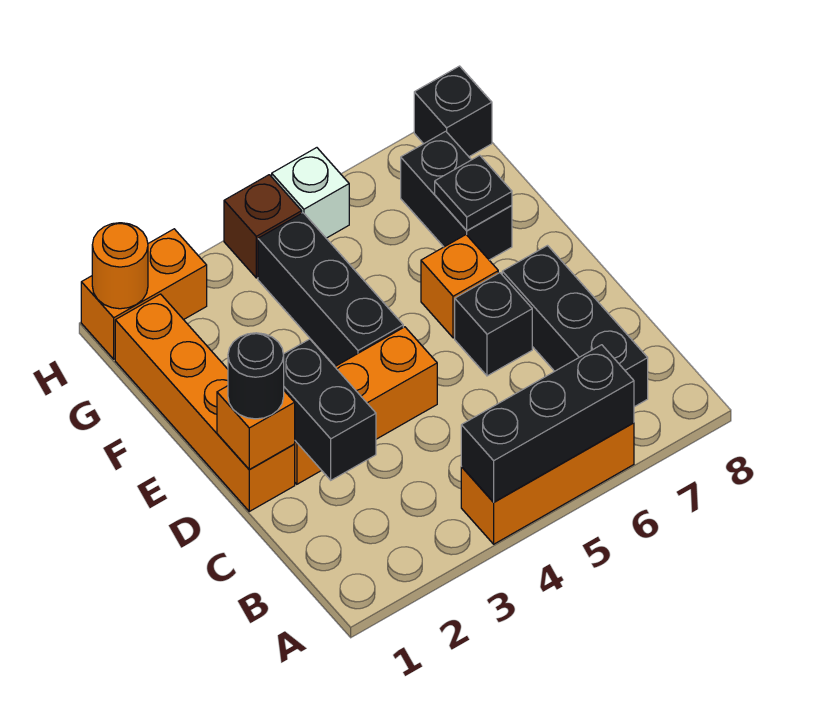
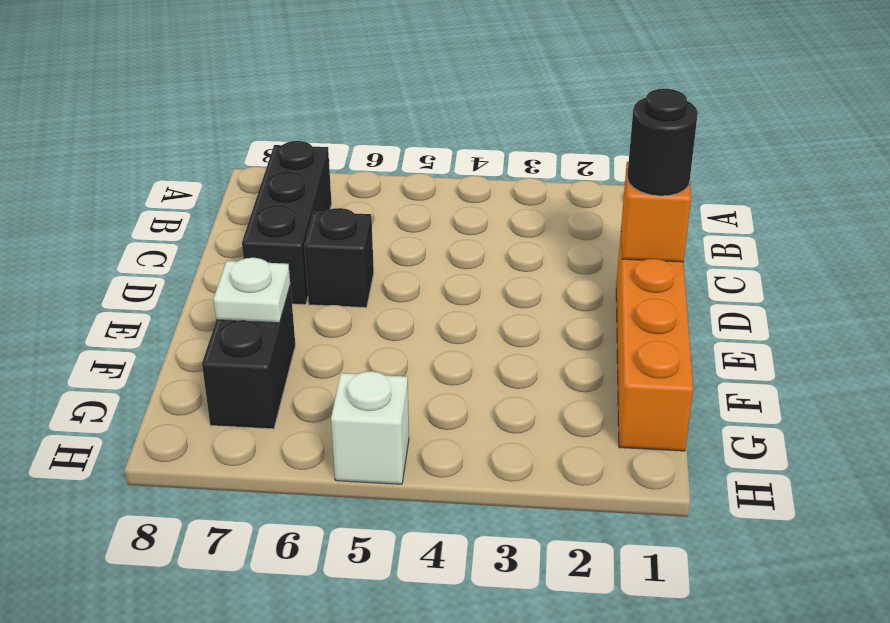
white plate F7 level 2 -> black plate F7 level 2
none -> orange brick A4:A6 level 1
none -> orange brick D2:D4 level 1
none -> black brick E4:G4 level 1

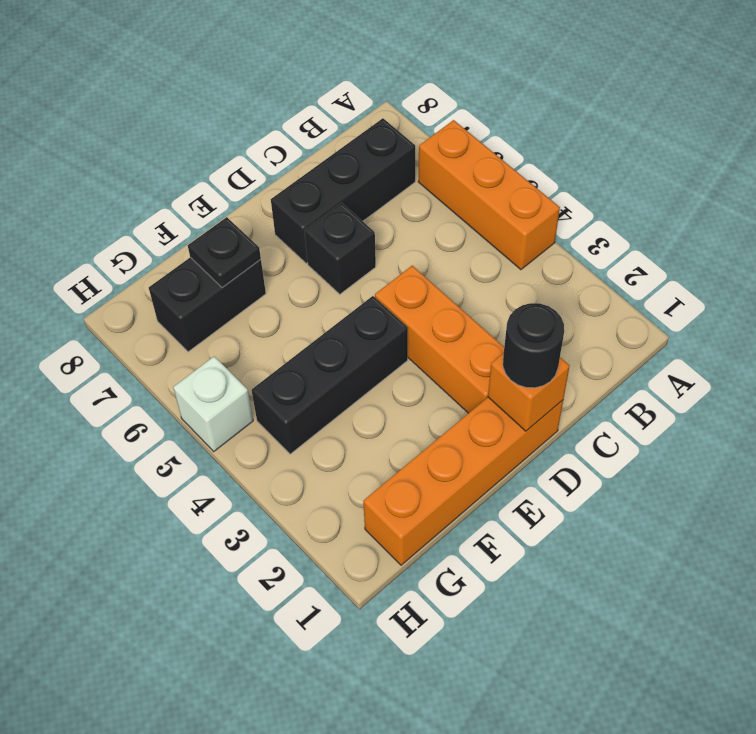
none -> orange brick E6 level 1
none -> orange brick H1:H2 level 1
none -> brown brick H4 level 1

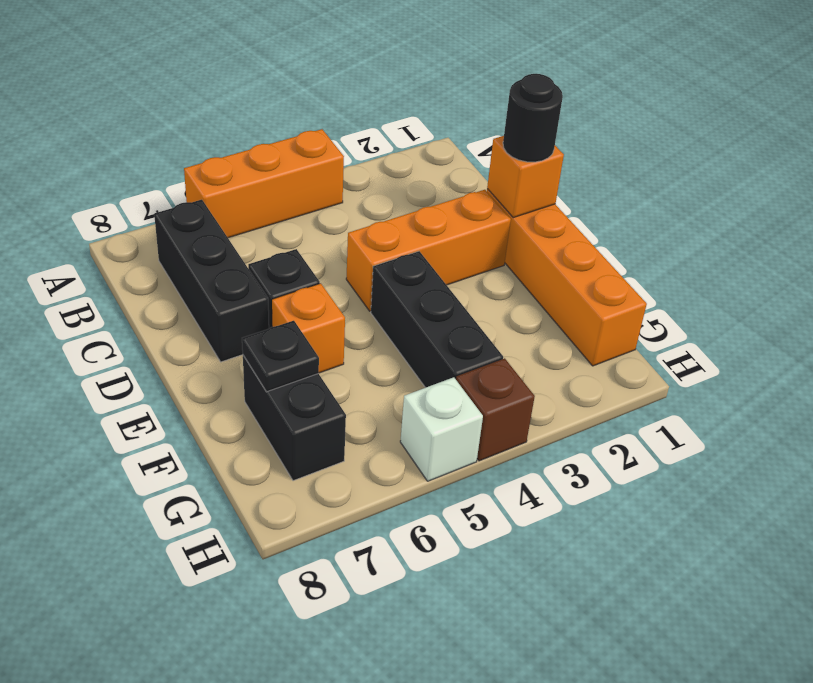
none -> orange brick H1:H2 level 1
none -> black brick H8 level 1
none -> black brick A4:A6 level 2

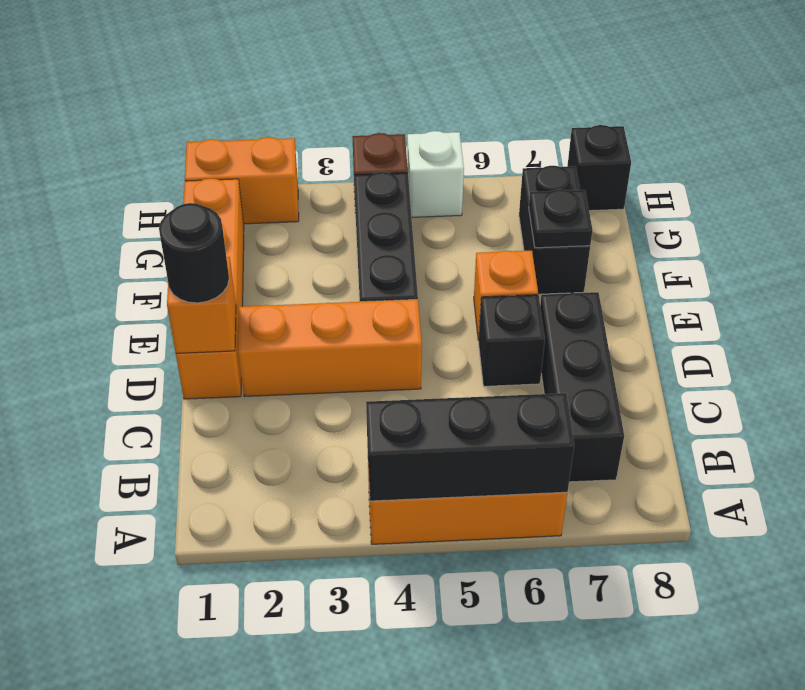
none -> black brick C2:D2 level 2
none -> orange round brick H1 level 2

